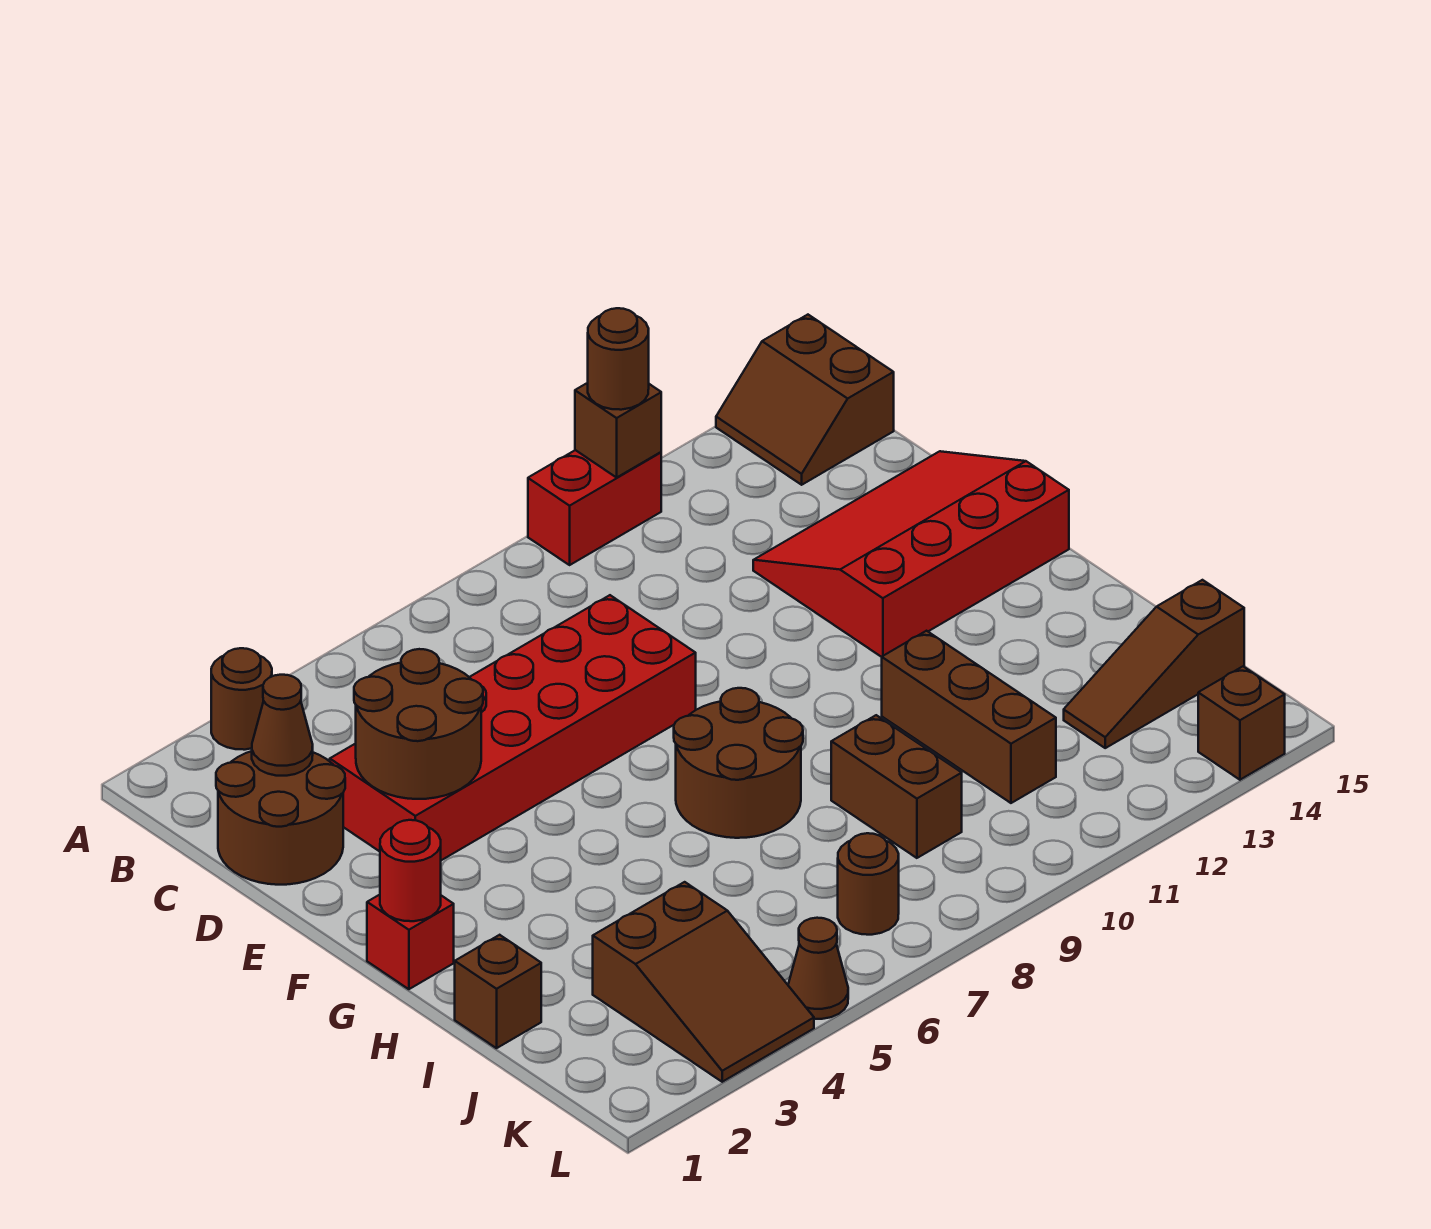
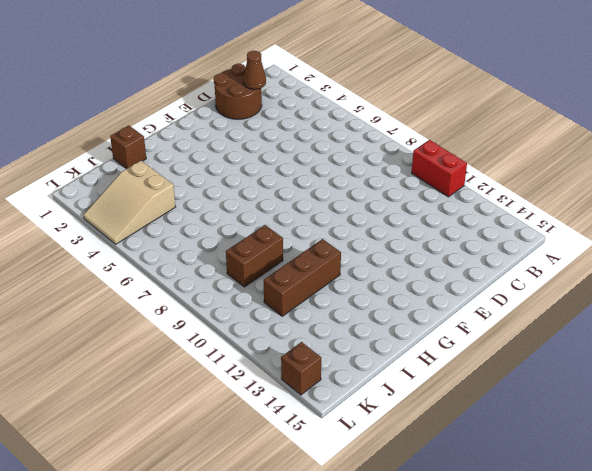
tan slope J3:L4 level 1 top J -> brown slope J3:L4 level 1 top J
none -> brown round brick A3 level 1
none -> brown slope A14:B15 level 1 top 15
none -> red brick D3:E8 level 1

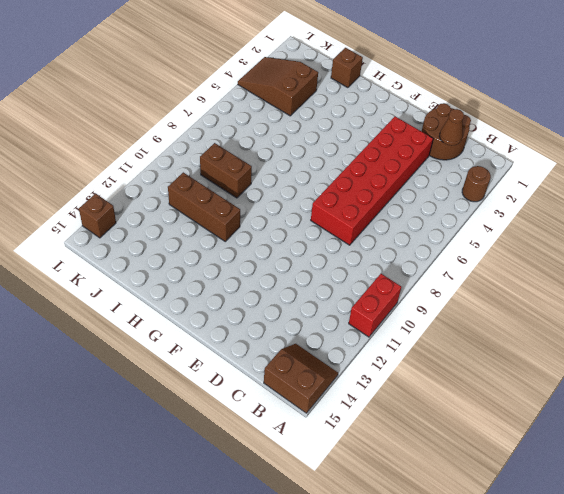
none -> red slope D12:F15 level 1 top F
none -> red brick G1 level 1
none -> brown round brick G7:H8 level 1

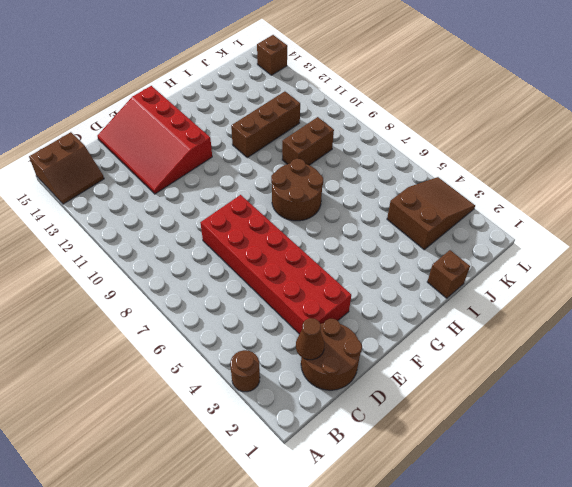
none -> red brick A10:A11 level 1
none -> red brick G1 level 1
none -> brown slope J13:J15 level 1 top 15

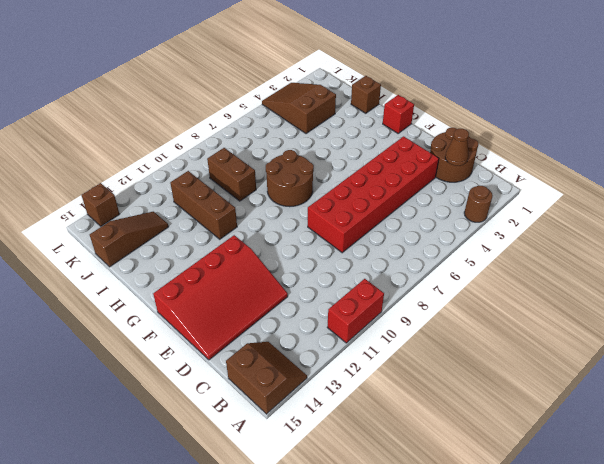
none -> brown round brick K7 level 1
none -> brown cone L5 level 1
none -> brown brick A11 level 2

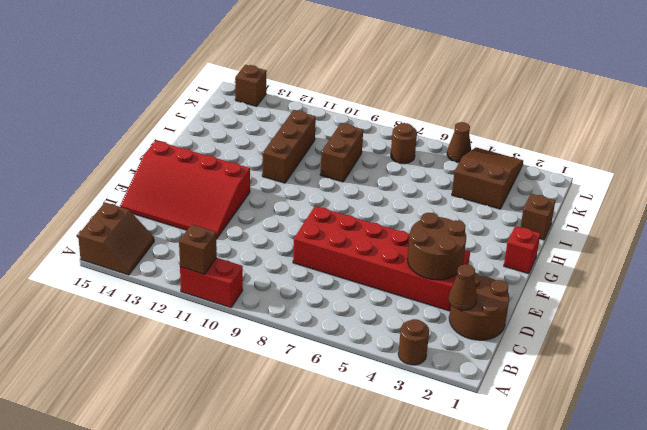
none -> brown round brick G7:H8 level 1
none -> brown slope J13:J15 level 1 top 15
none -> red round brick G1 level 2

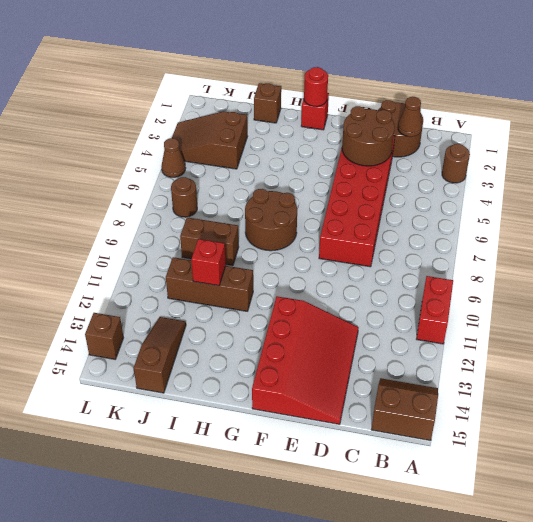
red brick I11 level 2 -> none
none -> brown brick A11 level 2
none -> brown round brick A11 level 3

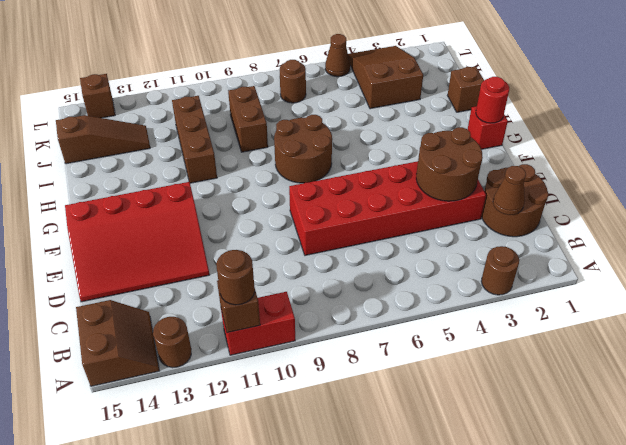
brown round brick A13 level 1 -> none

